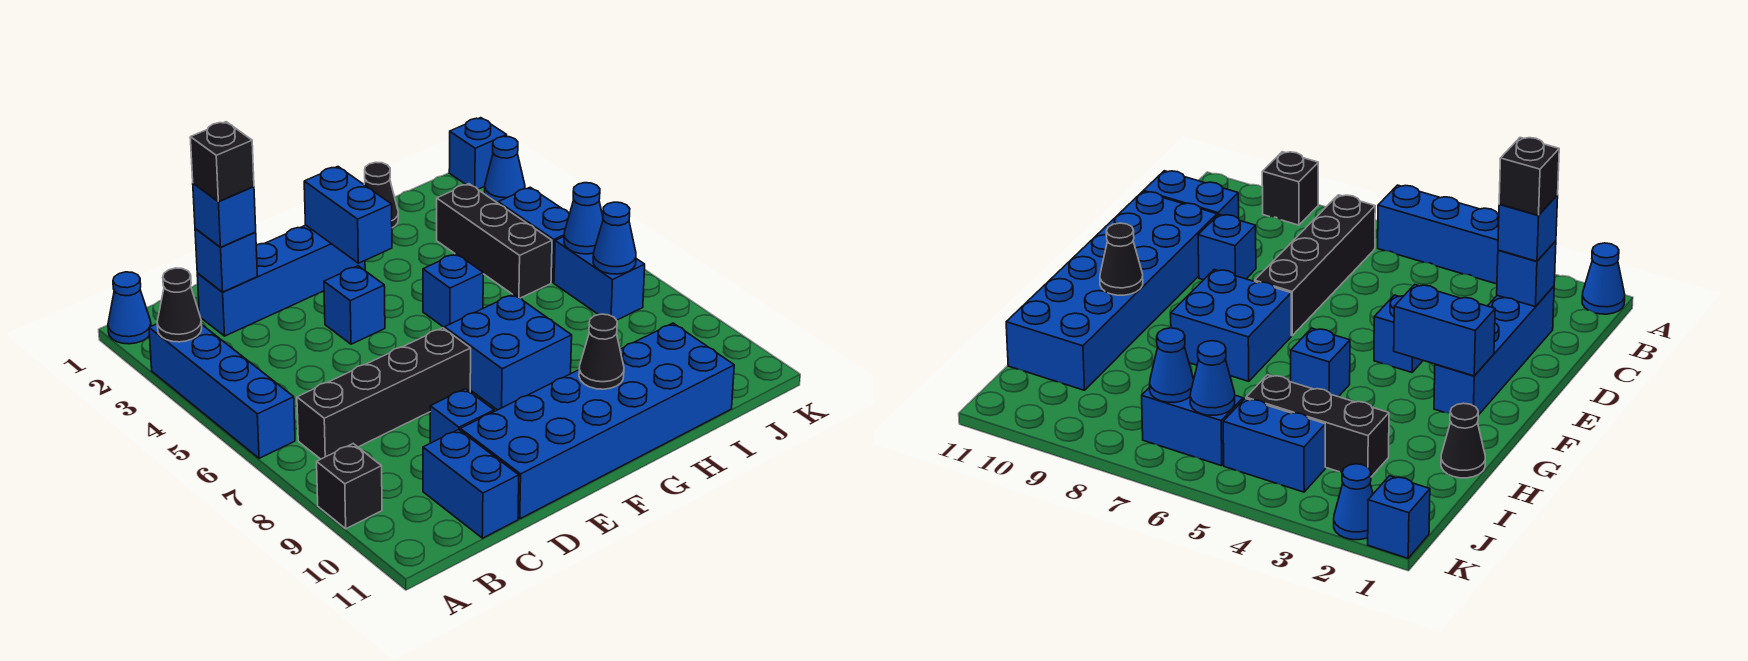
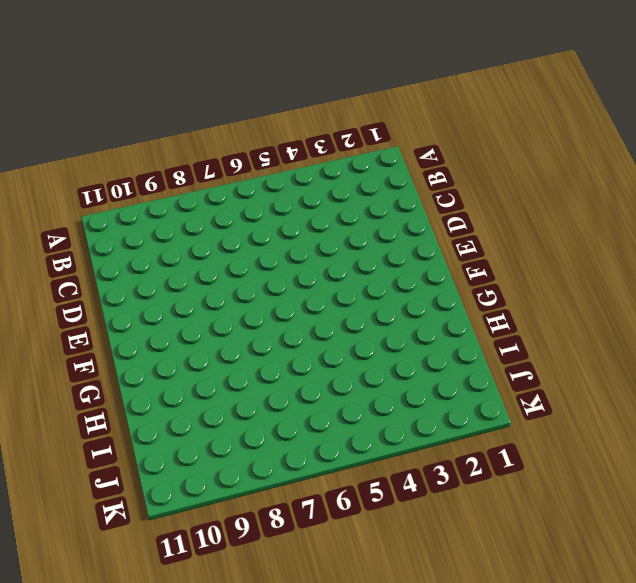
none -> blue cone A1 level 1
none -> blue brick A3:A6 level 1
none -> black brick A9 level 1

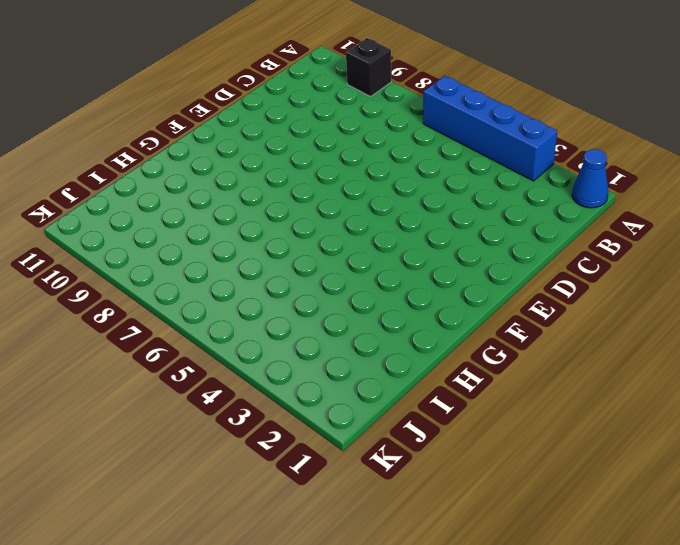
none -> black brick B7:E7 level 1
none -> blue brick C2:F2 level 1
none -> blue brick C10:C11 level 1

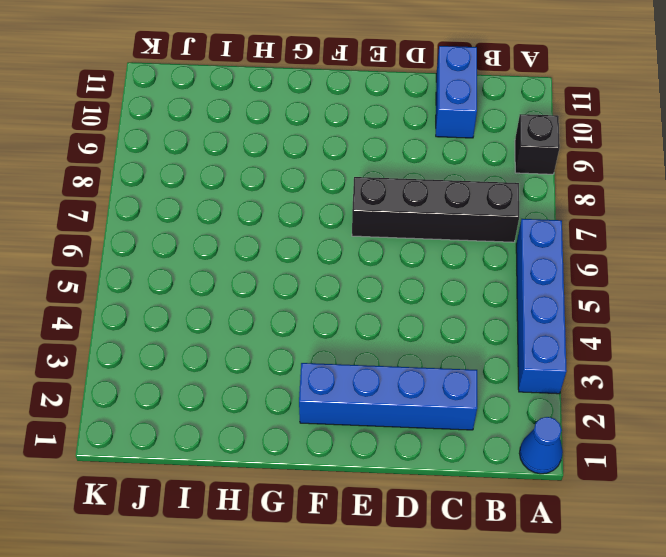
none -> blue brick D9 level 1
none -> blue brick D10:I11 level 1
none -> blue brick E4 level 1

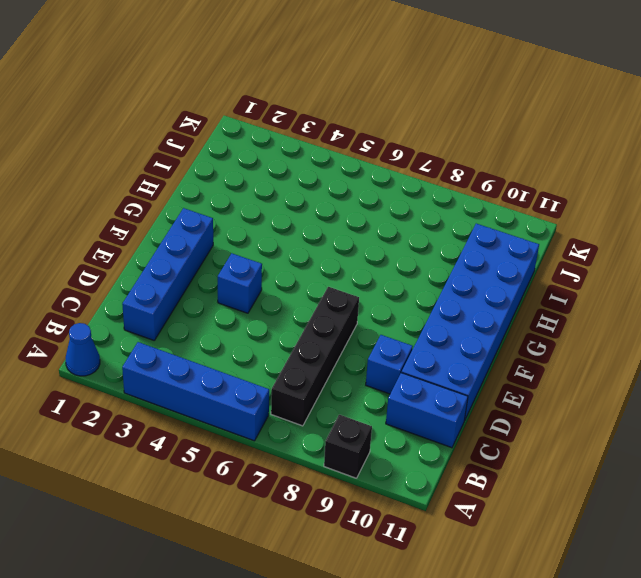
none -> blue brick F7:G8 level 1
none -> blue brick G5 level 1
none -> black cone H1 level 1

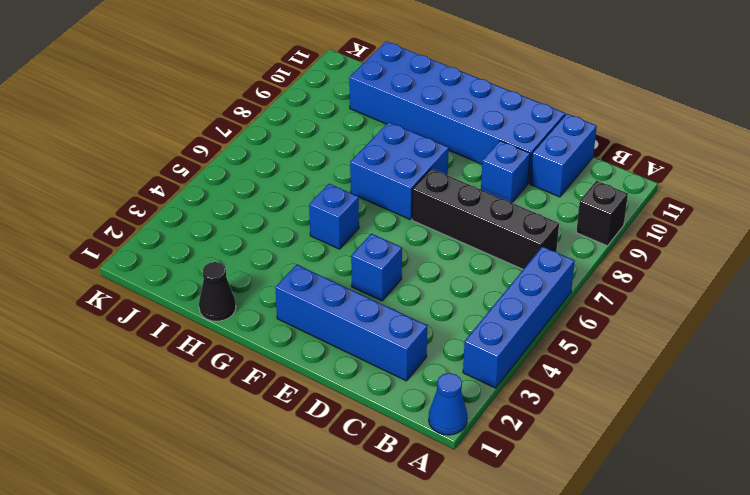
none -> black brick I3:I5 level 1
none -> blue brick J4:J5 level 1
none -> blue brick J6:J7 level 1

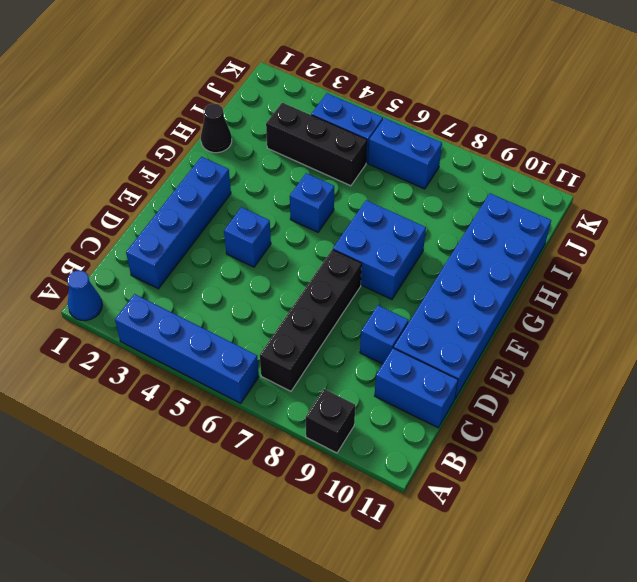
none -> blue brick K1 level 1
none -> blue cone K2 level 1
none -> black cone A3 level 2

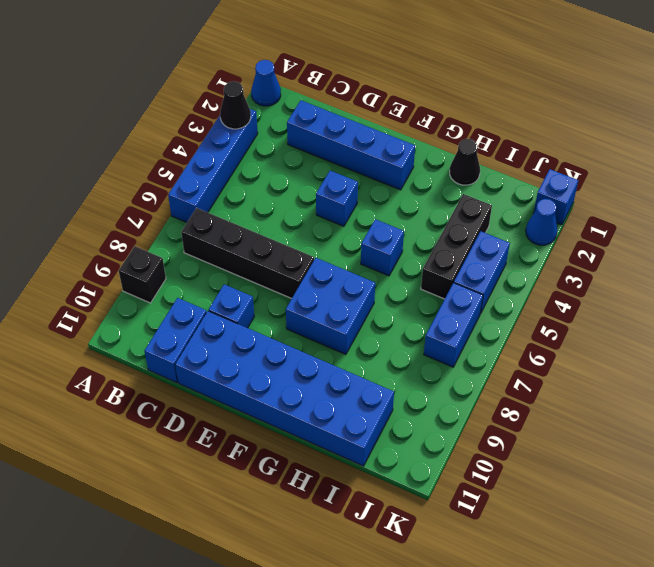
none -> blue brick C2 level 2
none -> blue brick F2:F3 level 2
none -> black cone G10 level 2

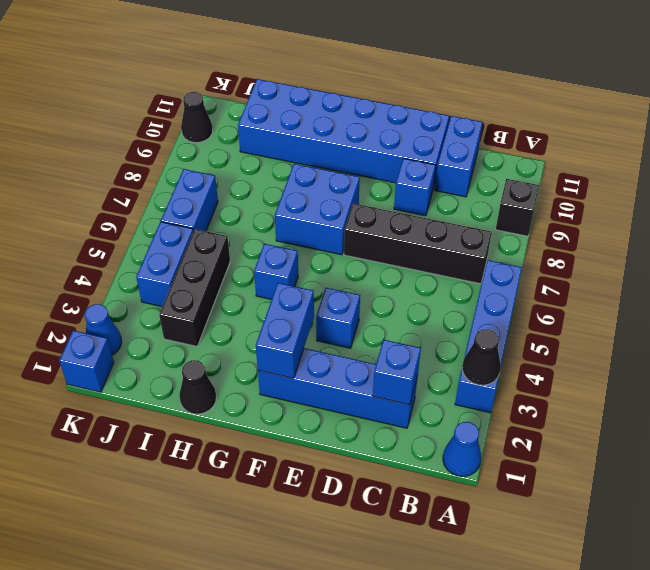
black cone K10 level 1 -> black cone G10 level 2
none -> blue cone J6 level 2
none -> blue cone J7 level 2
none -> blue brick C2 level 3

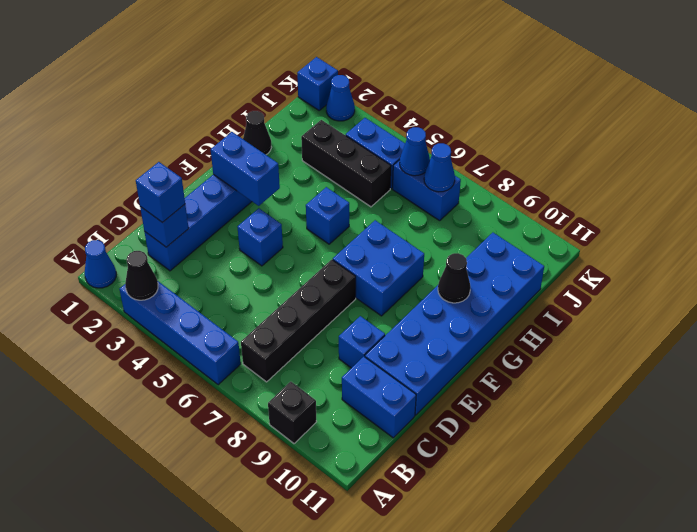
none -> black brick C2 level 4

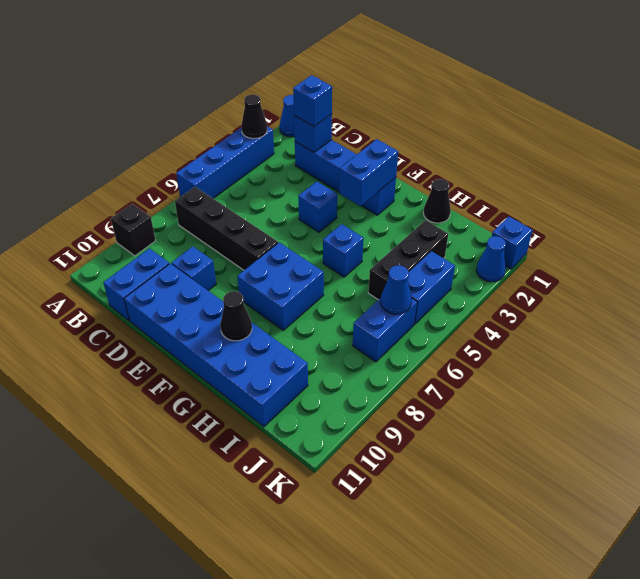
none -> blue cone J7 level 2
none -> black brick C2 level 4

